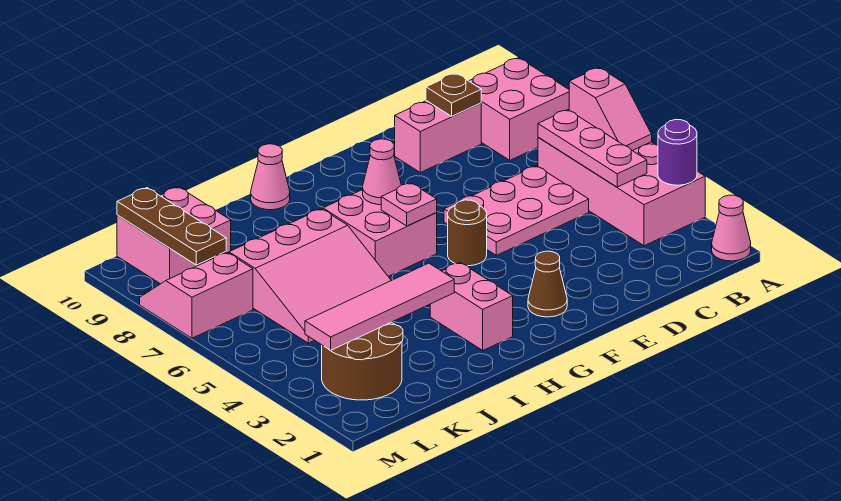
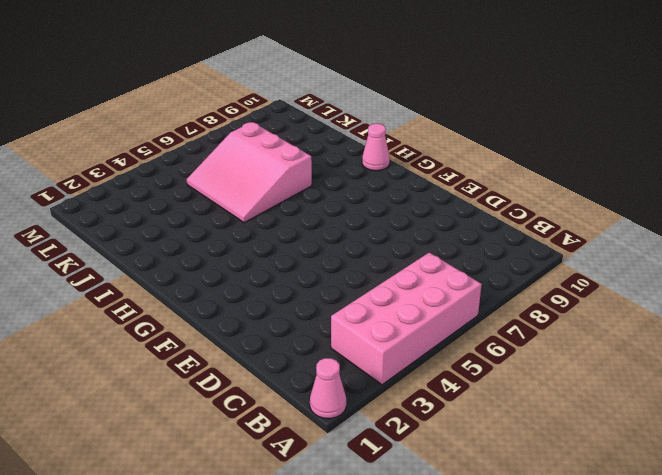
none -> pink brick A8:B9 level 1
none -> pink plate C5:E6 level 1
none -> pink brick C9:D9 level 1

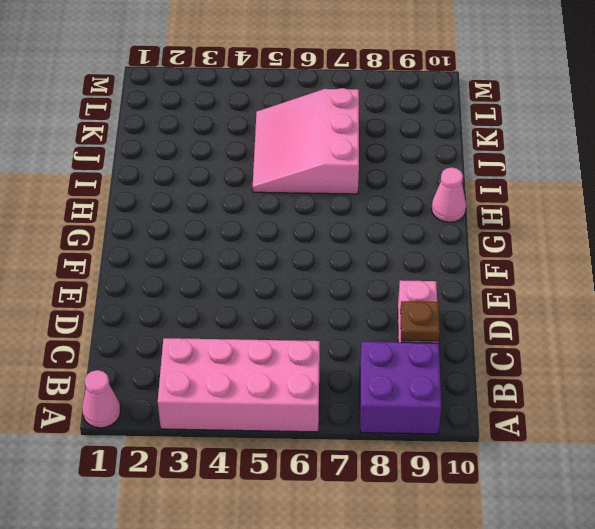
purple brick A8:B9 level 1 -> pink brick A8:B9 level 1
none -> pink plate C5:E6 level 1
none -> brown cone F2 level 1
none -> brown round brick F5 level 1

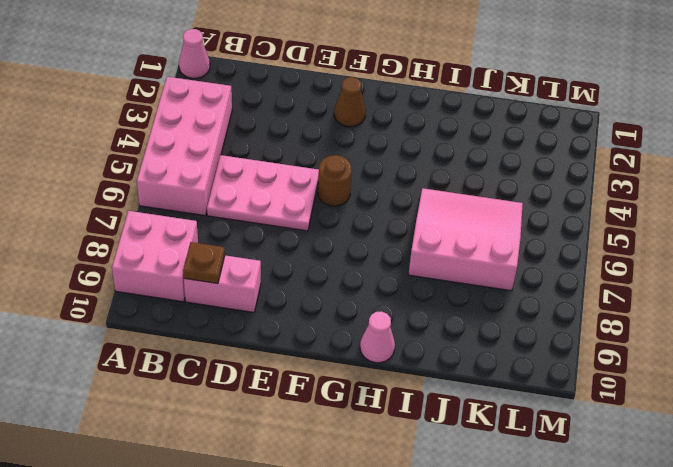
none -> pink brick G6:H7 level 1
none -> pink brick H2:H3 level 1
none -> brown round brick K2:L3 level 1

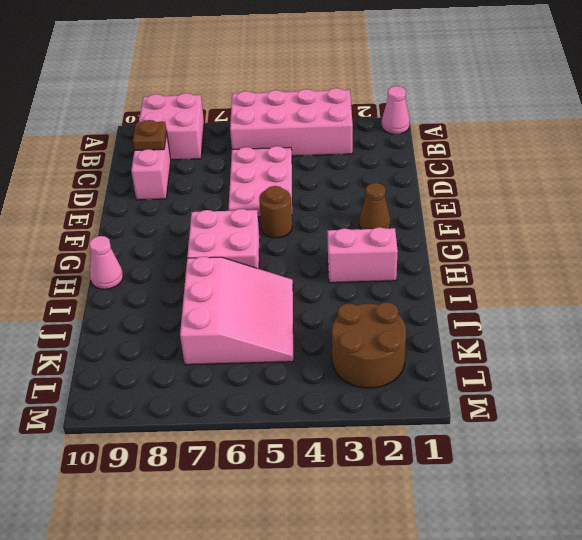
none -> pink brick K9:L10 level 1
none -> pink slope L7:M8 level 1 top 7
none -> purple round brick A3 level 2

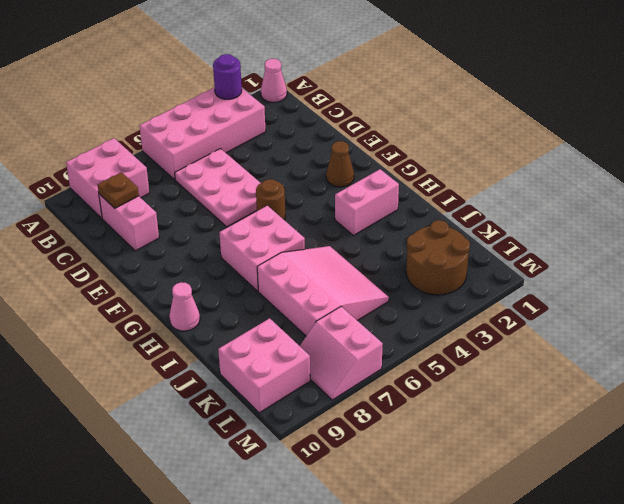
none -> pink slope A5:A6 level 2 top 6
none -> pink plate B4:B6 level 2
none -> pink plate G6 level 2

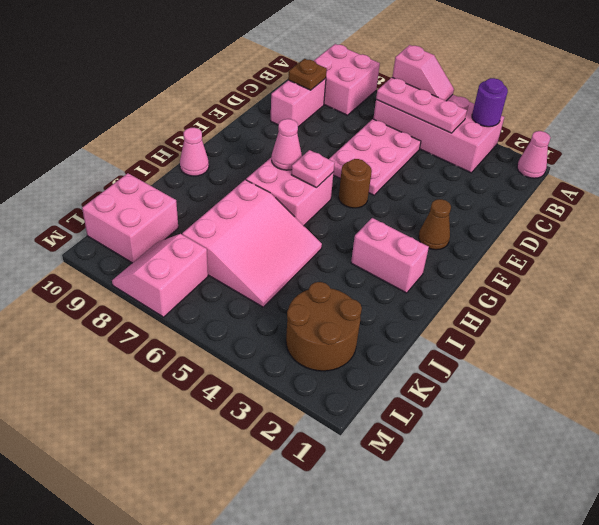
none -> pink tile I3:L3 level 2
none -> brown plate L8:L10 level 2

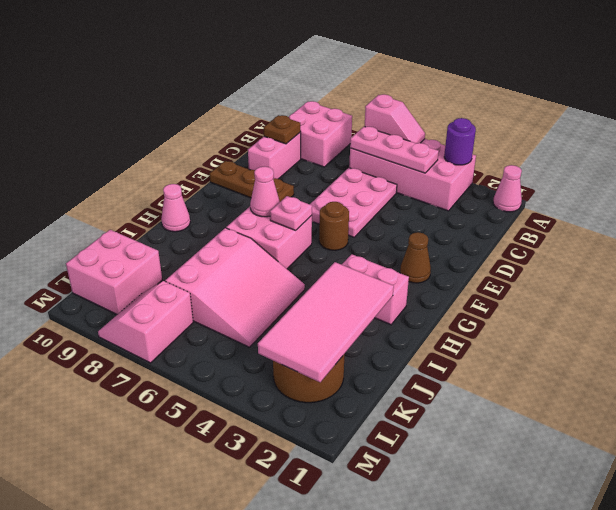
brown plate E8:E10 level 1 -> brown plate L8:L10 level 2
pink tile I2:L3 level 2 -> pink tile I3:L3 level 2

